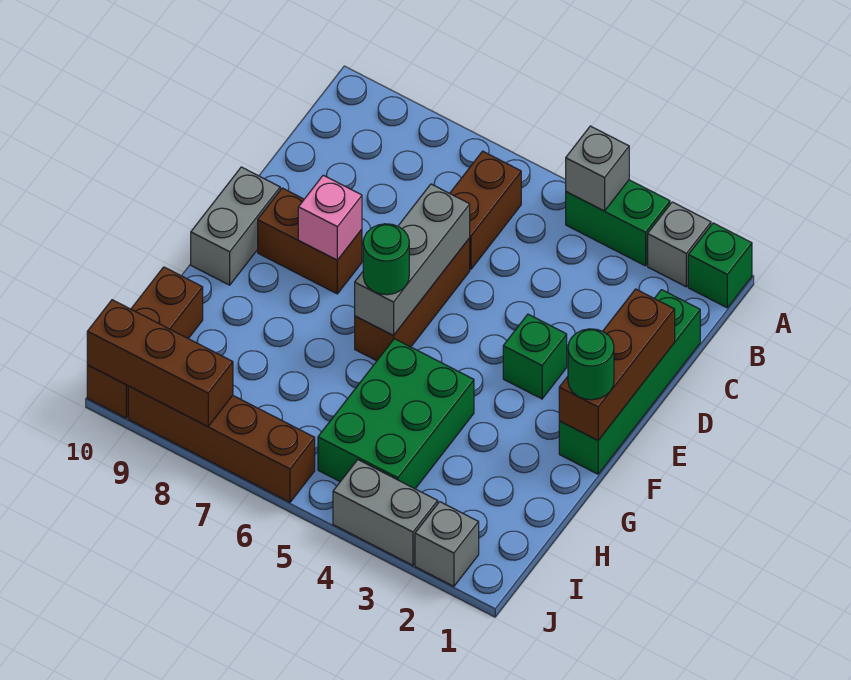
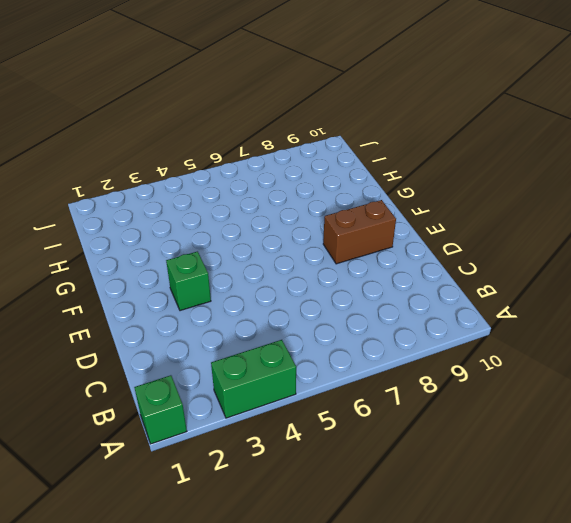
none -> grey brick A2 level 1
none -> brown brick B6:C6 level 1
none -> green brick C1:F1 level 1

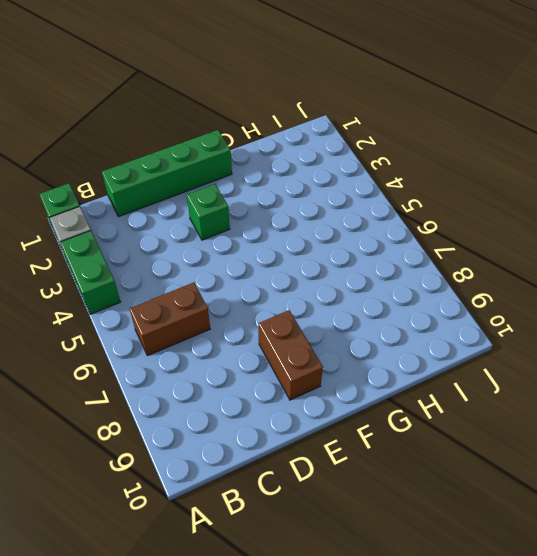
none -> brown brick D6:F6 level 1
none -> grey brick E10:F10 level 1
none -> green brick G4:I5 level 1

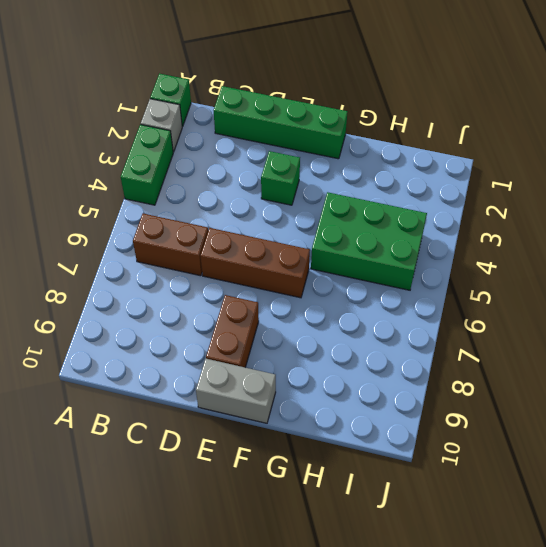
none -> brown brick H10:J10 level 1
none -> grey brick J2 level 1
none -> grey brick J3:J4 level 1

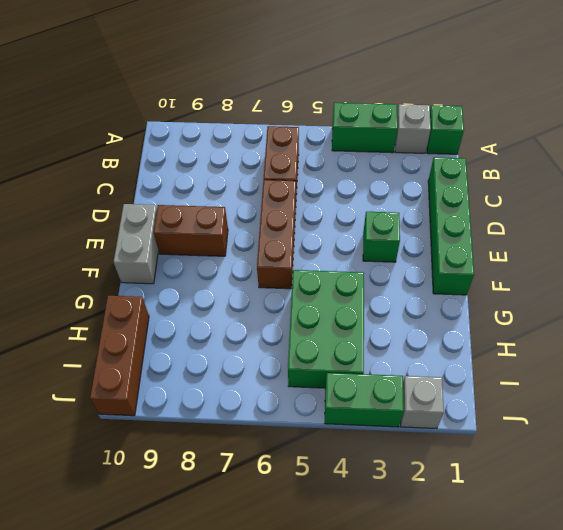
green brick J3:J4 level 1 -> grey brick J3:J4 level 1
none -> brown brick J6:J9 level 1
none -> grey brick A4 level 2
none -> brown brick D1:F1 level 2

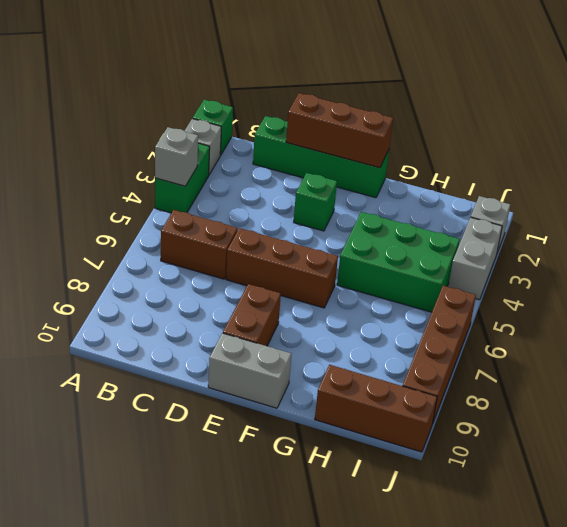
none -> grey brick D6:F6 level 2
none -> pink brick E8 level 2
none -> brown brick J8:J10 level 2

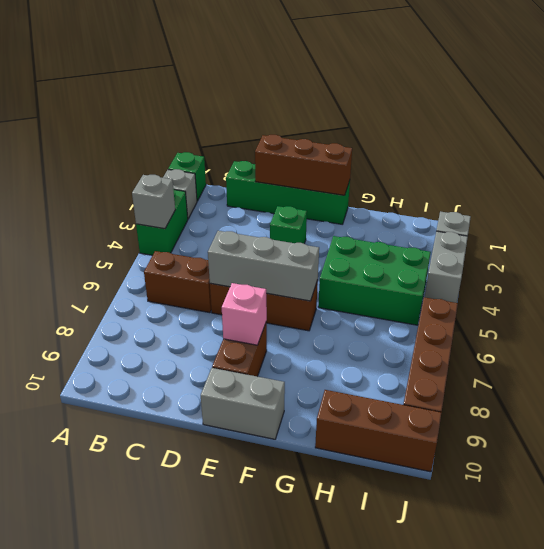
none -> brown brick J8:J10 level 2
none -> green round brick F1 level 3
none -> green round brick F6 level 3

